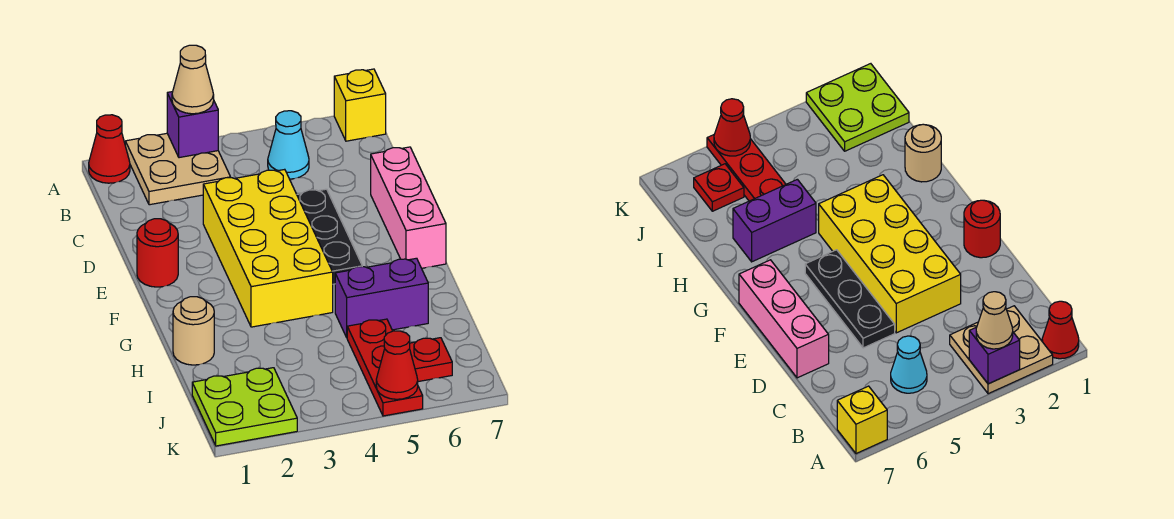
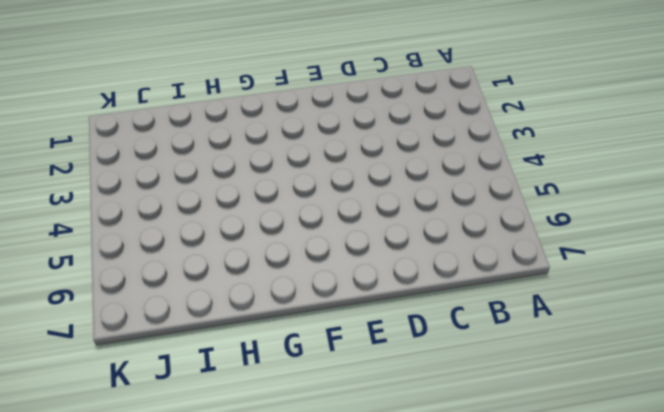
none -> red cone A1 level 1
none -> tan plate A2:B3 level 1
none -> yellow brick A7 level 1

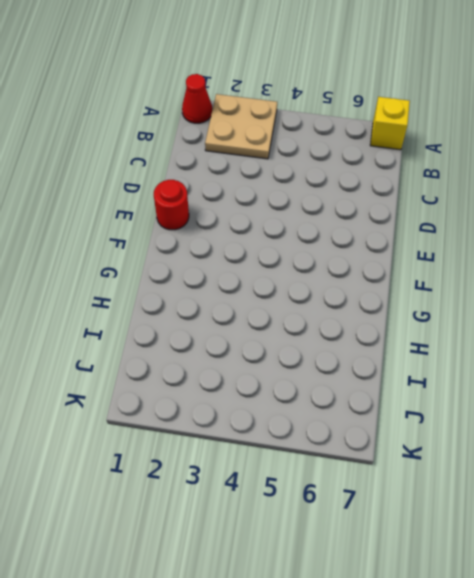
none -> cyan cone B5 level 1
none -> yellow brick D3:G4 level 1
none -> black plate D5:F5 level 1

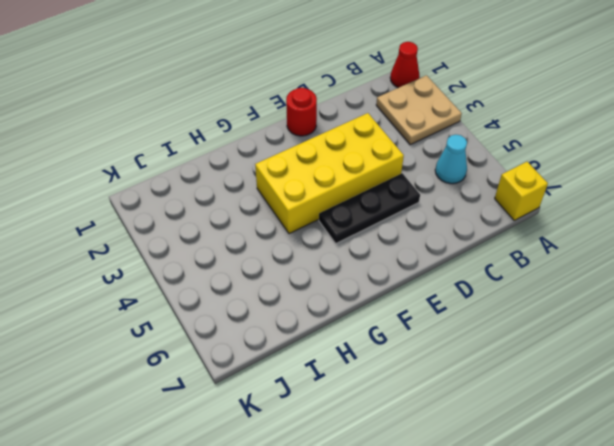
none -> pink brick D7:F7 level 1
none -> tan round brick H1 level 1
none -> purple brick H5:H6 level 1

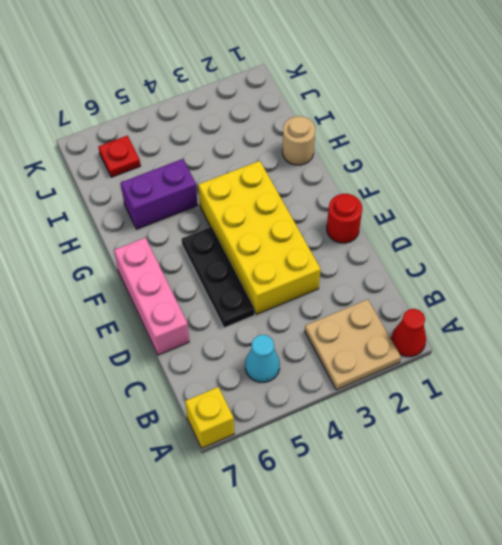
none -> red plate I5:K5 level 1
none -> lime plate J1:K2 level 1
none -> purple brick A3 level 2

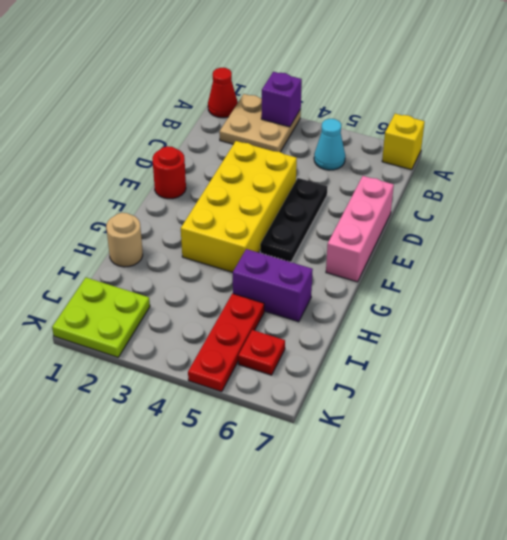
none -> red cone K5 level 2
none -> tan cone A3 level 3

